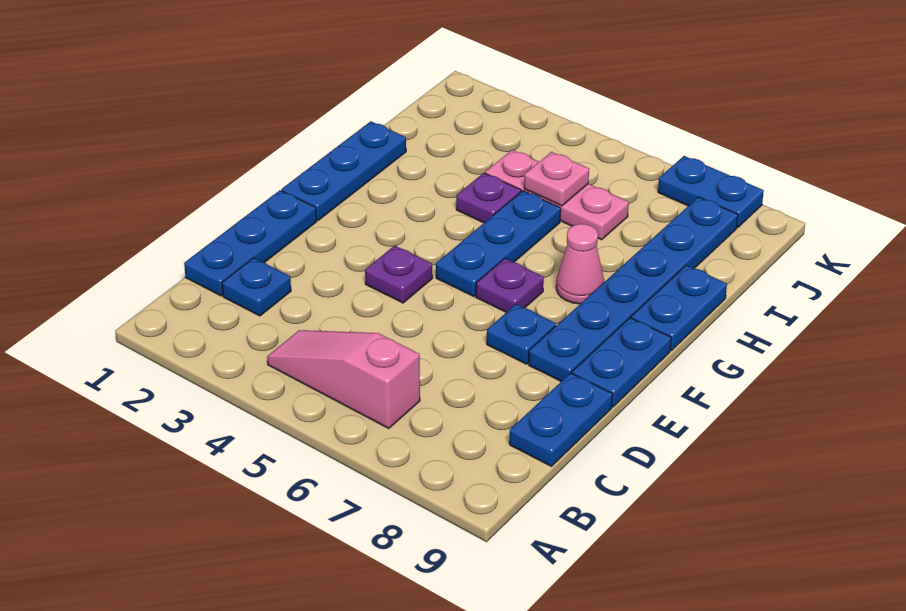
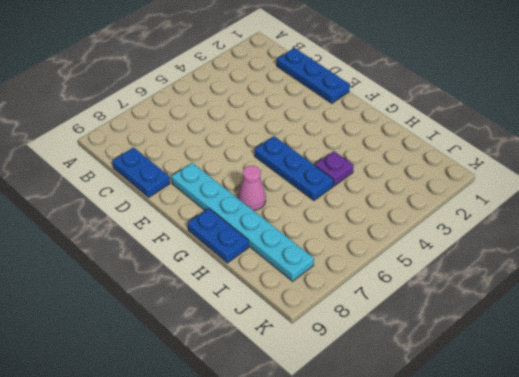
cyan plate E8:J8 level 1 -> blue plate E8:J8 level 1
none -> pink slope B4:B6 level 1 top 6
none -> blue plate C2 level 1
none -> purple plate E4 level 1

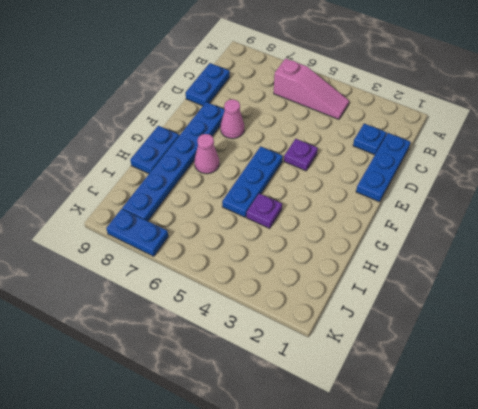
pink cone E7 level 1 -> blue plate E7 level 1
none -> blue plate E9:F9 level 1
none -> blue plate F1:H1 level 1
none -> purple plate F6 level 1

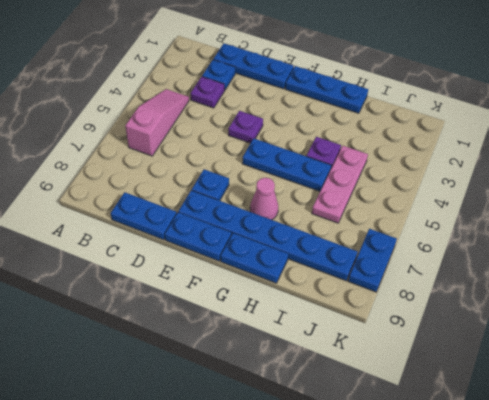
purple plate C3 level 1 -> purple plate F6 level 1
none -> pink plate I5 level 2

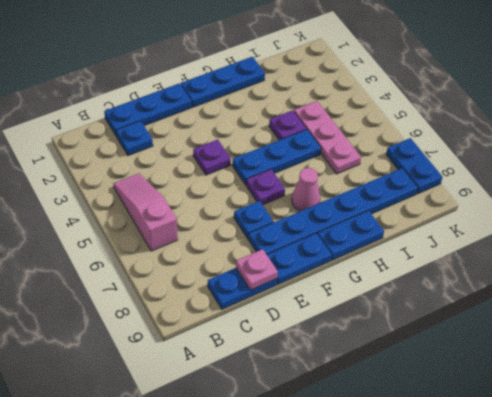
pink plate D9 level 2 -> pink plate I5 level 2

